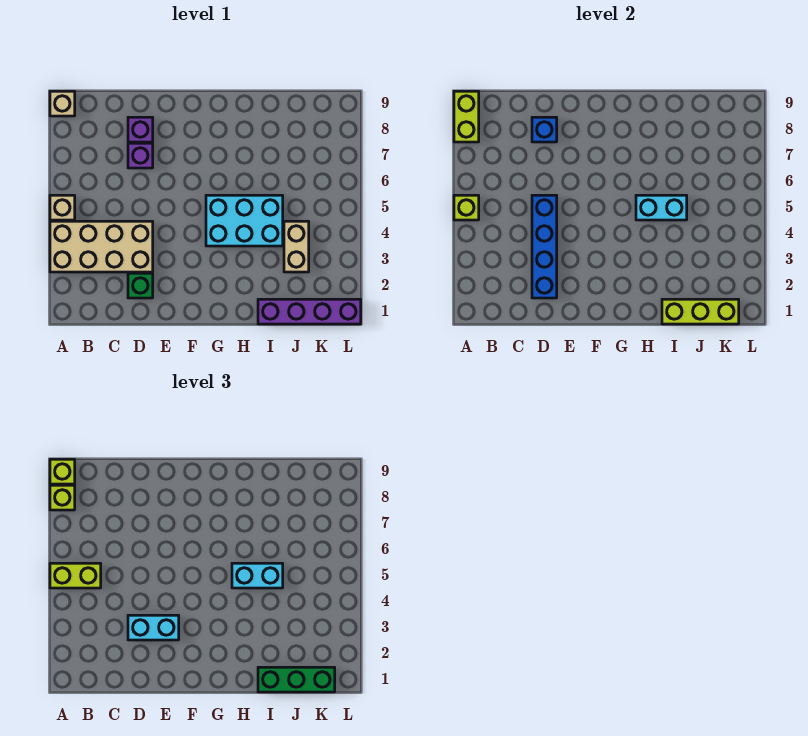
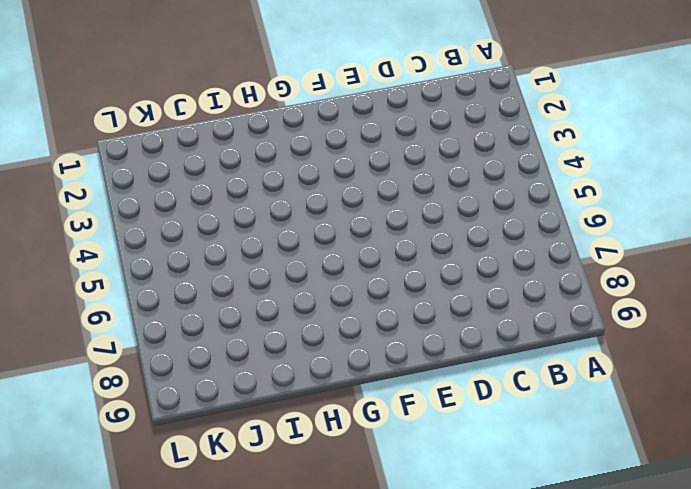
none -> tan brick A3:D4 level 1
none -> tan brick A5 level 1
none -> tan brick A9 level 1

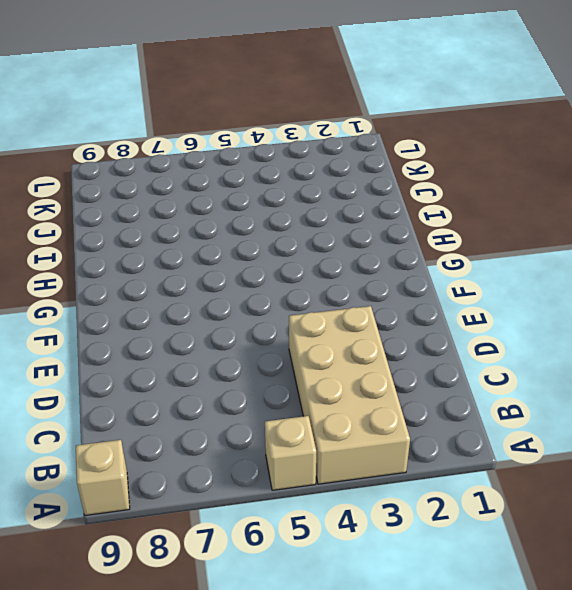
none -> green brick D2 level 1
none -> purple brick D7 level 1
none -> purple brick D8 level 1

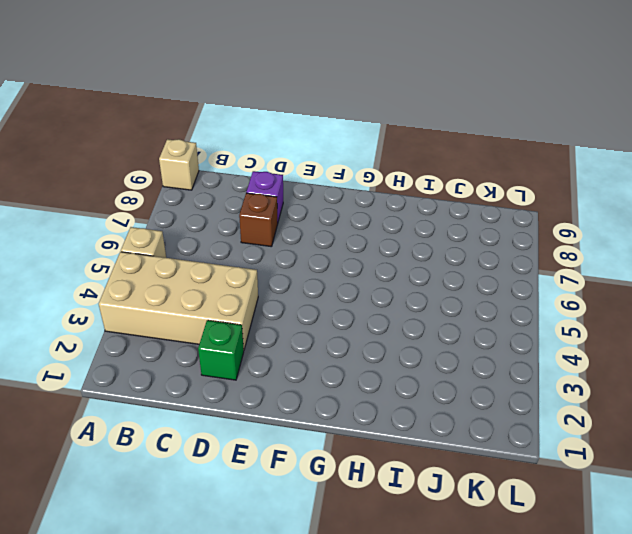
brown brick D7 level 1 -> purple brick D7 level 1
none -> cyan brick G4:I5 level 1
none -> purple brick I1:L1 level 1
none -> tan brick J3:J4 level 1

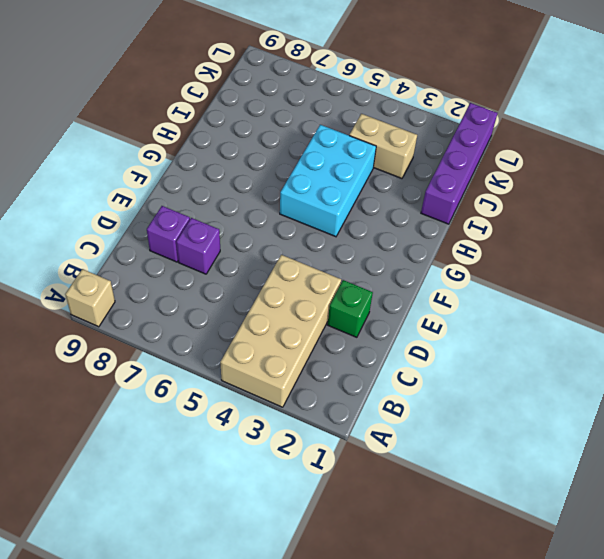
none -> tan brick A5 level 1
none -> lime brick A5 level 2
none -> lime brick A8:A9 level 2

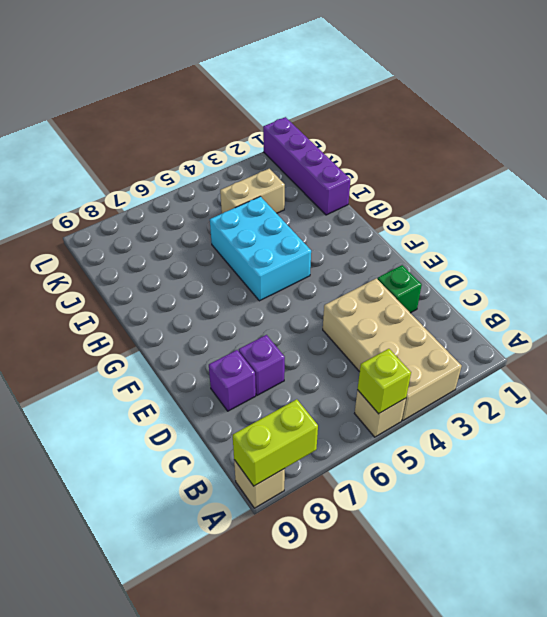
none -> blue brick D2:D5 level 2
none -> blue brick D8 level 2
none -> cyan brick H5:I5 level 2

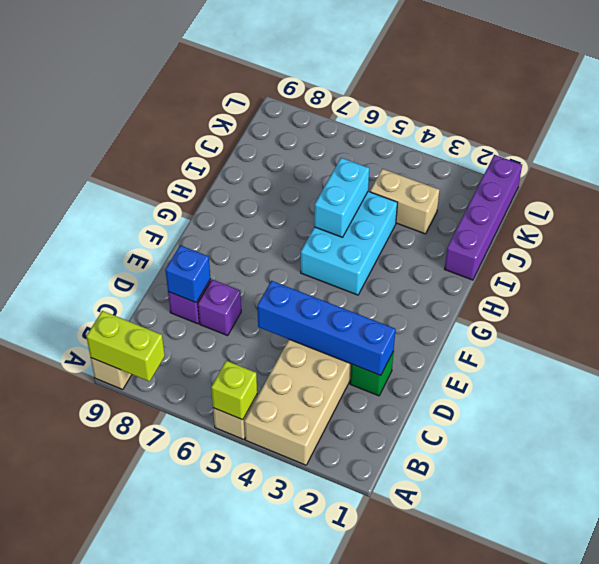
none -> lime brick I1:K1 level 2
none -> lime brick A5:B5 level 3
none -> lime brick A8 level 3

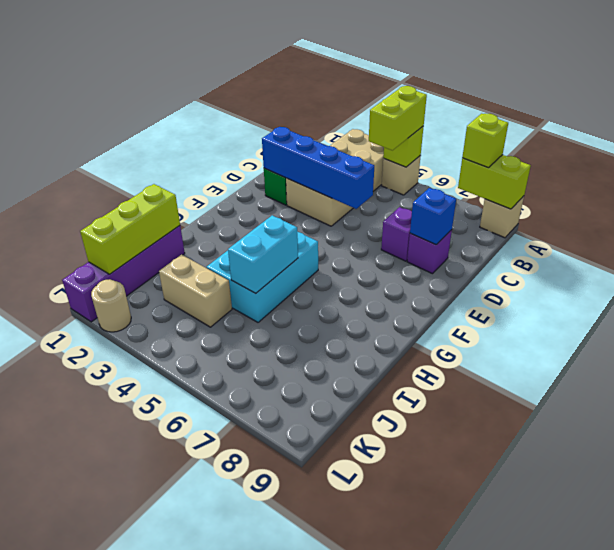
tan round brick L2 level 1 -> none
none -> lime brick A9 level 3
none -> cyan brick D3:E3 level 3
none -> cyan brick H5:I5 level 3

